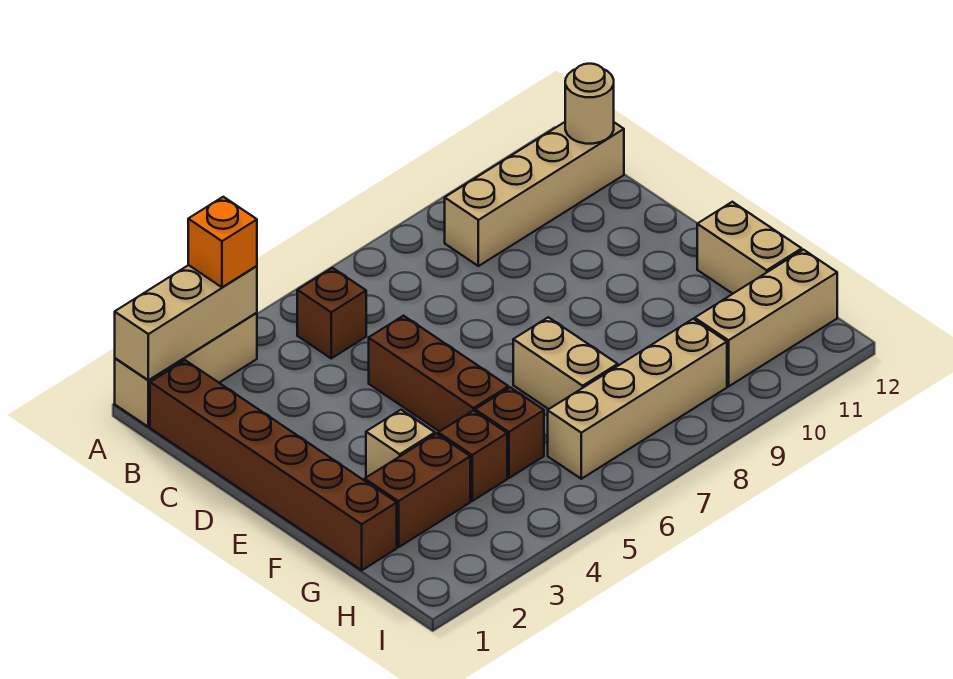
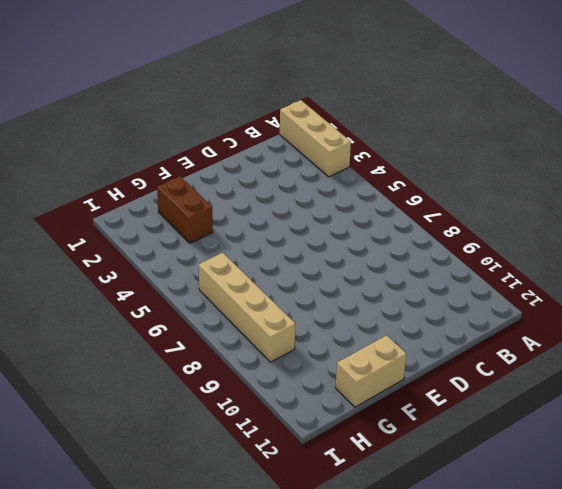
none -> brown brick B1:G1 level 1
none -> brown brick B5 level 1
none -> tan brick B9:B12 level 1

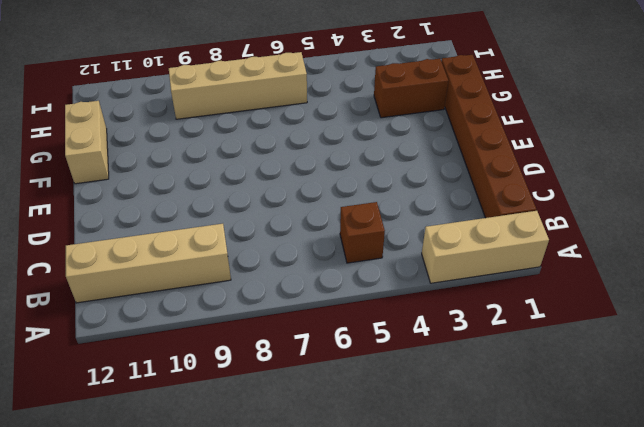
none -> brown brick D5:F5 level 1
none -> tan brick F3 level 1
none -> tan brick F7:G7 level 1

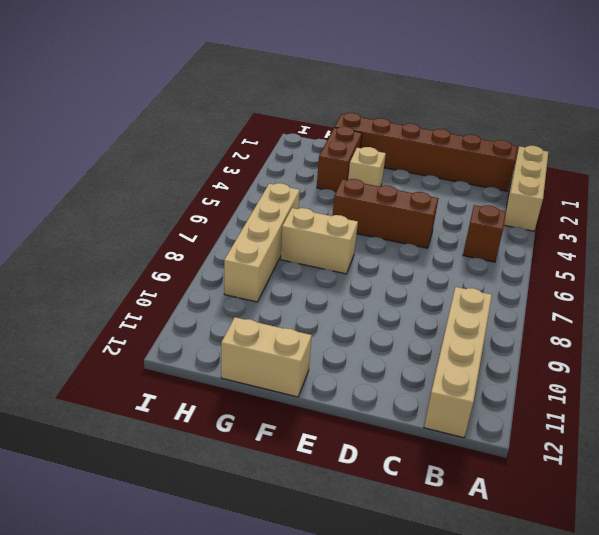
none -> brown brick G4 level 1
none -> brown brick G5 level 1
none -> tan brick H10:H12 level 1

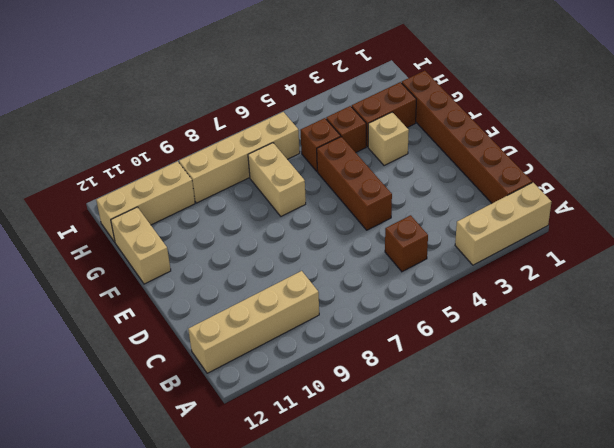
none -> tan brick A1:A3 level 2
none -> tan round brick B12 level 2
none -> orange brick A3 level 3

